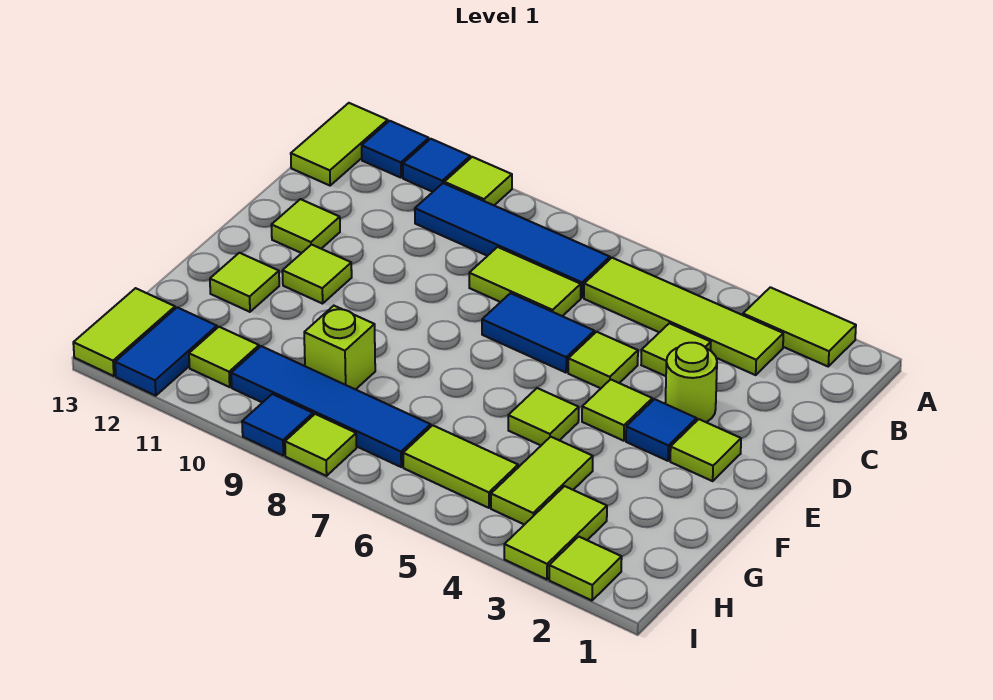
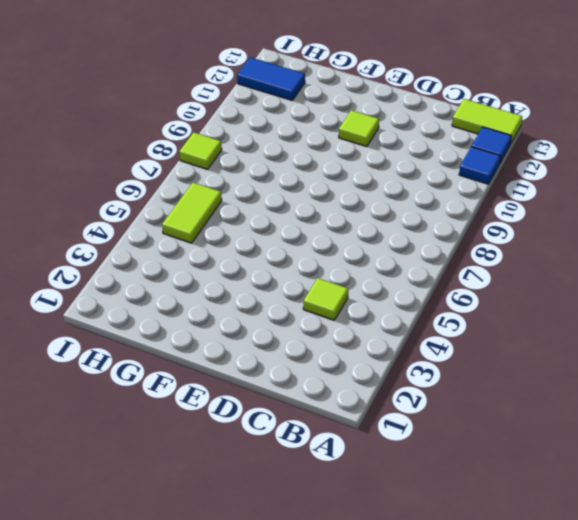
none -> lime tile A2:A3 level 1
none -> lime tile A10 level 1
none -> lime tile B3:B6 level 1
none -> blue tile B7:B10 level 1

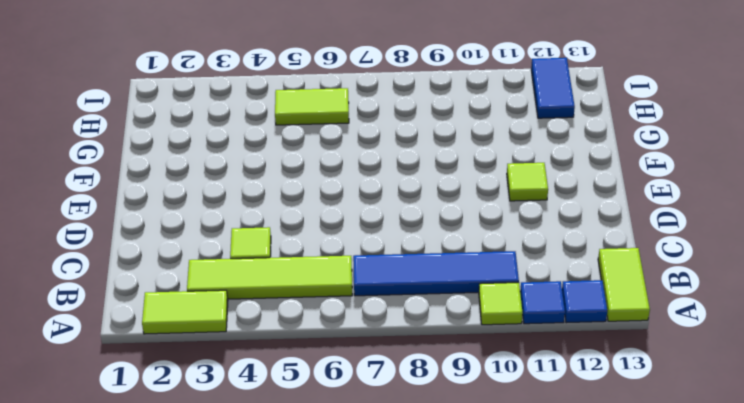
none -> lime tile C7:C8 level 1
none -> lime round brick D3 level 1
none -> lime tile D5 level 1
none -> blue tile D6:D7 level 1

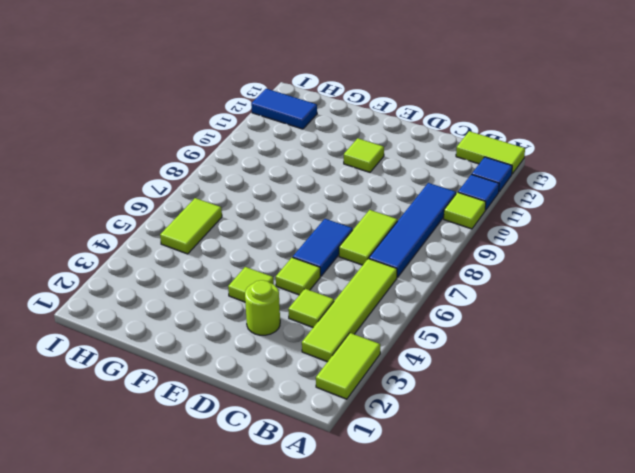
none -> lime tile D12 level 1
none -> lime tile E2 level 1
none -> blue tile E3 level 1
none -> lime tile F5 level 1

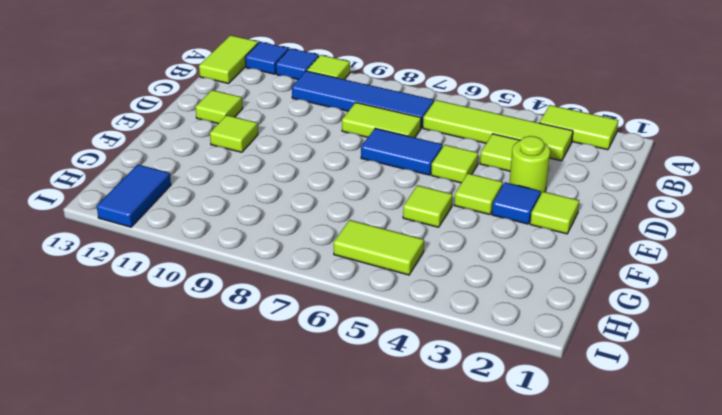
none -> lime tile F12 level 1
none -> lime tile G4:H4 level 1
none -> lime brick G9 level 1
none -> lime tile H3:I3 level 1

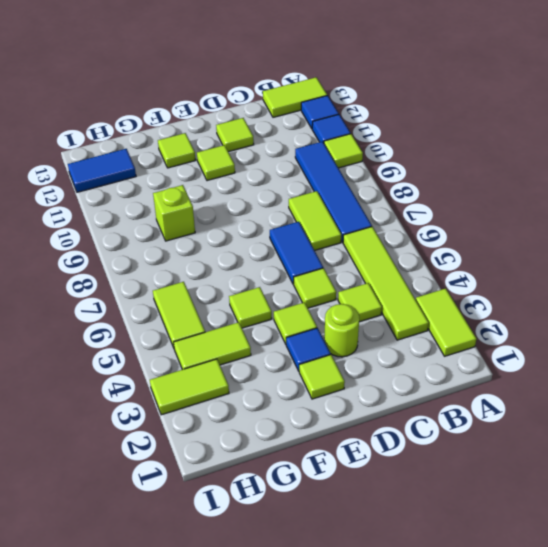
none -> blue tile H7:H10 level 1
none -> lime tile H11 level 1
none -> lime tile H13:I13 level 1
none -> lime tile I2 level 1

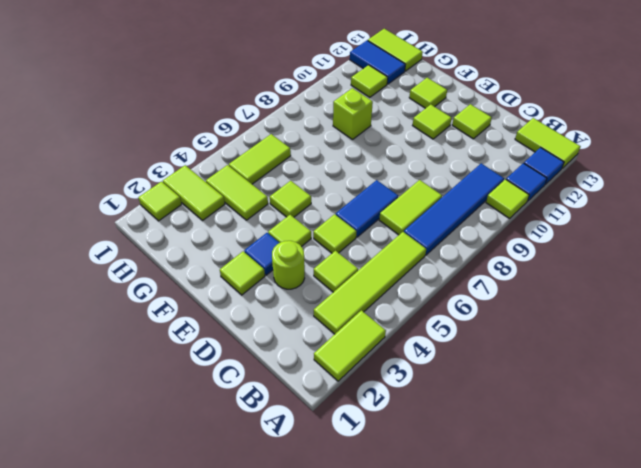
none -> blue tile H7:H10 level 1
none -> lime tile I8 level 1
none -> blue tile I9 level 1

